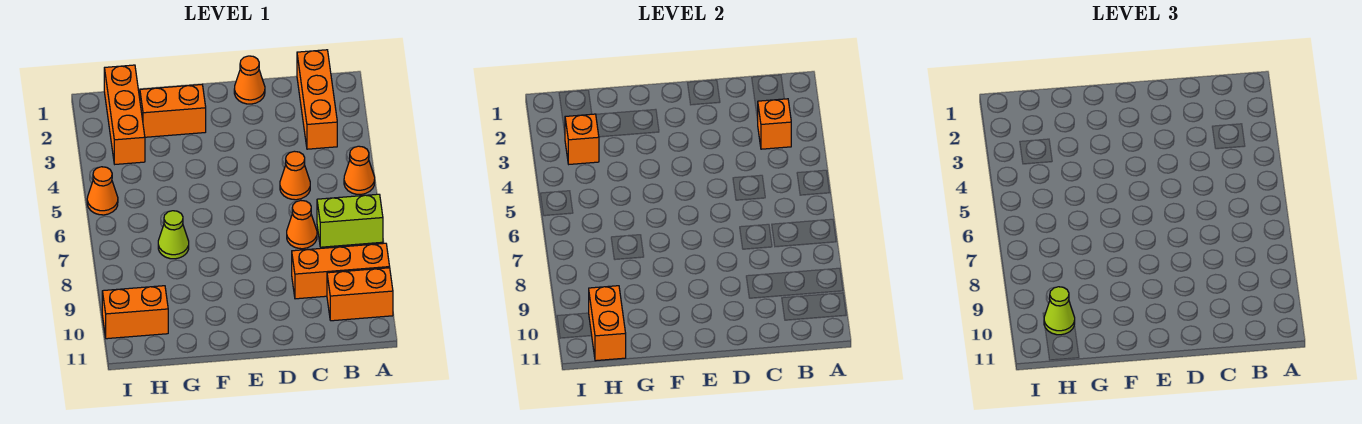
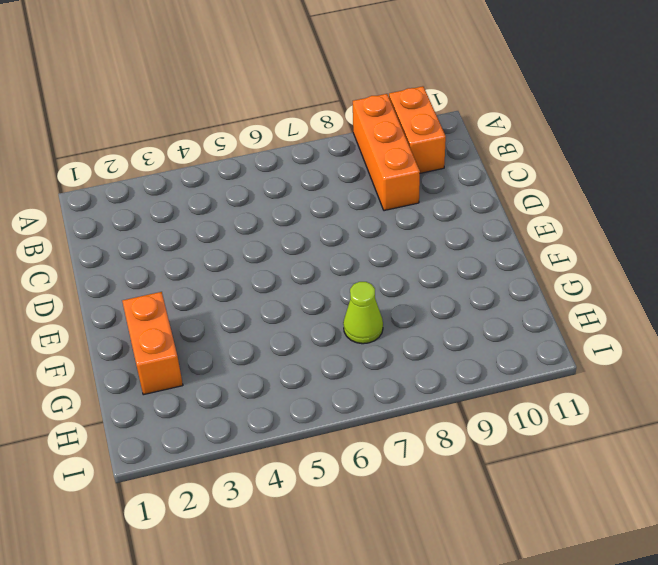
none -> orange cone A5 level 1
none -> lime brick A7:B7 level 1
none -> orange brick B1:B3 level 1

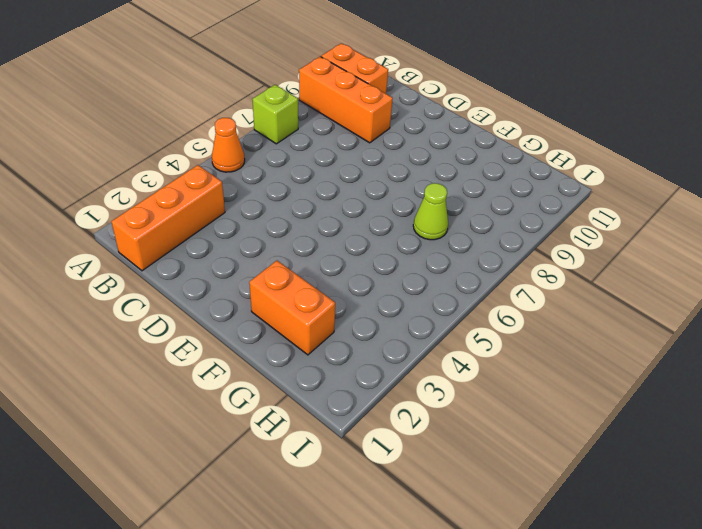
lime brick A7 level 1 -> lime brick A7:B7 level 1
none -> orange cone C5 level 1
none -> orange cone C7 level 1
none -> orange cone D1 level 1

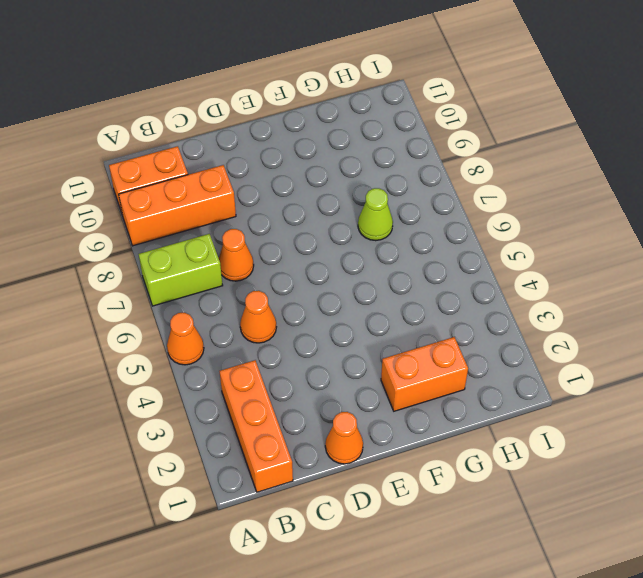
none -> orange brick H1:H3 level 1
none -> orange brick H10:I10 level 1
none -> orange cone I5 level 1

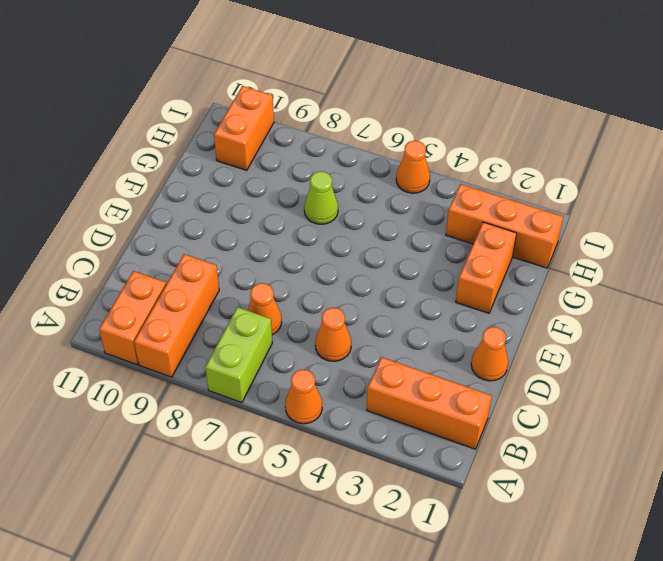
none -> orange brick B3 level 2
none -> orange brick H3 level 2
none -> orange brick H10:H11 level 2

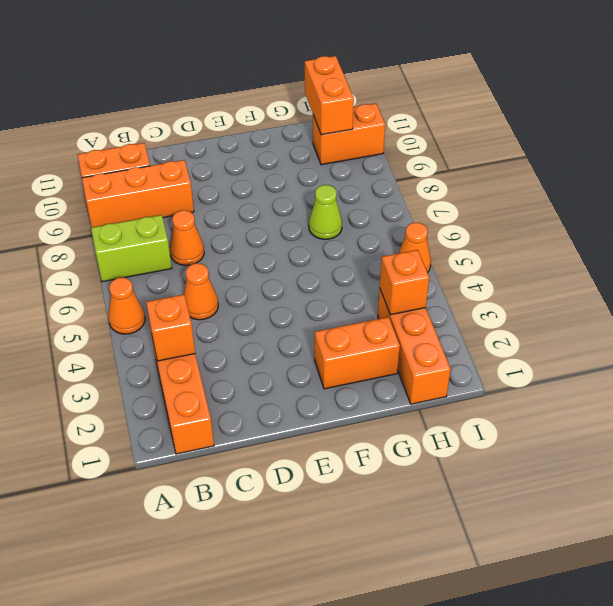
none -> orange cone D1 level 1
none -> lime cone H10 level 3

